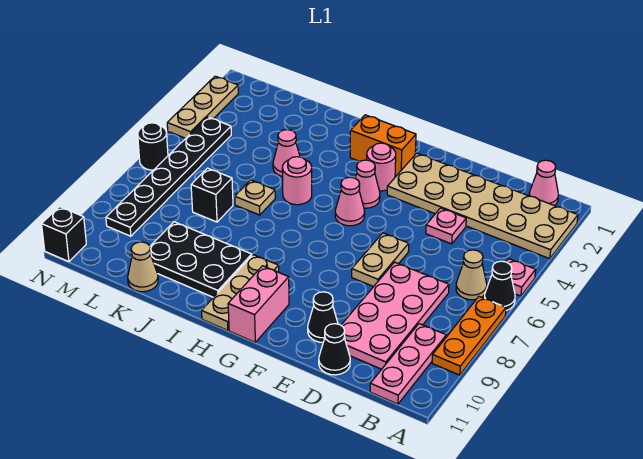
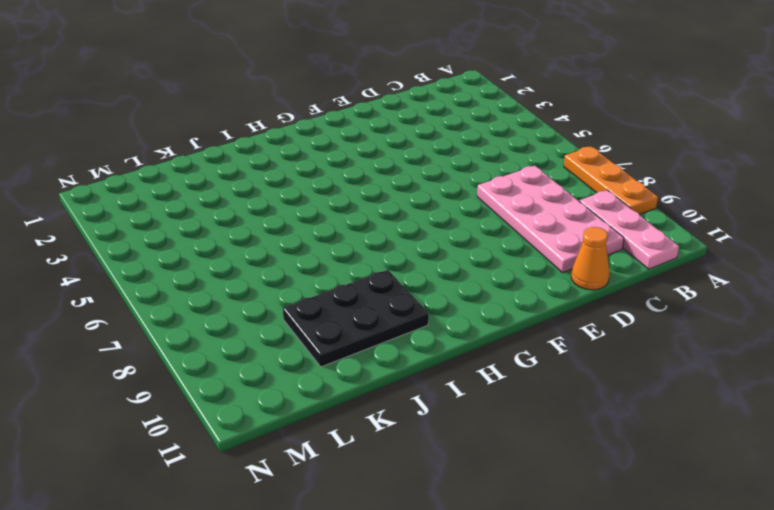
orange cone D11 level 1 -> black cone D11 level 1
none -> tan plate A2:F3 level 1
none -> pink plate A5 level 1
none -> black cone A6 level 1

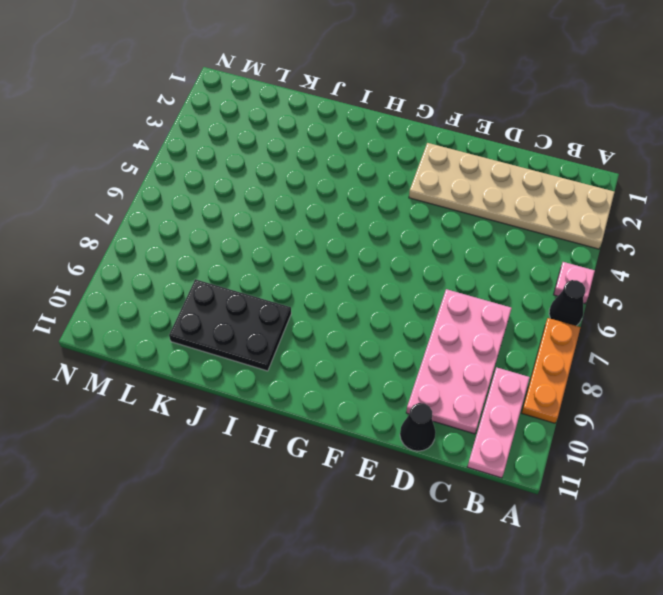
none -> pink cone B1 level 1
none -> tan cone B6 level 1
none -> pink plate D4 level 1

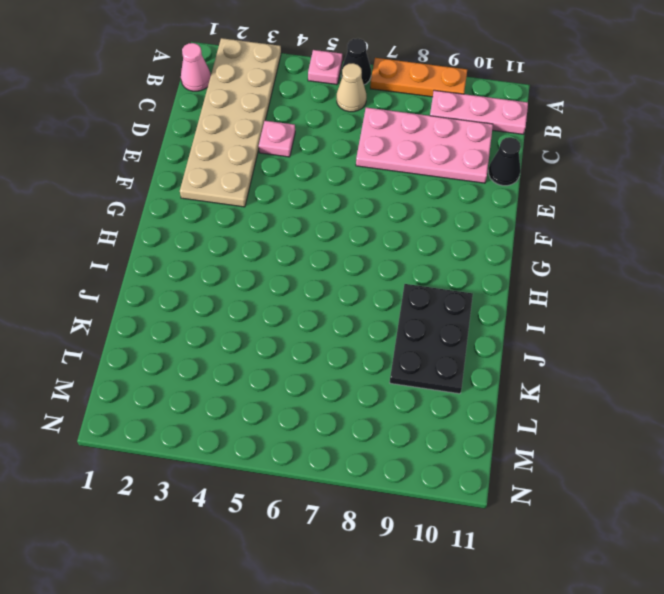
none -> tan plate E6:E7 level 1
none -> black cone E10 level 1
none -> orange brick G2:H2 level 1

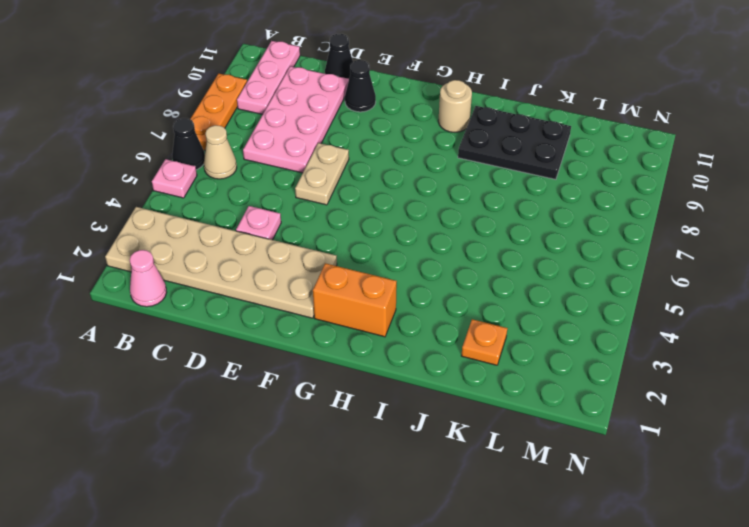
tan round brick H10 level 1 -> tan plate H9:H11 level 1
orange plate K2 level 1 -> none
none -> pink round brick G3 level 1
none -> pink cone G4 level 1
none -> pink cone G5 level 1

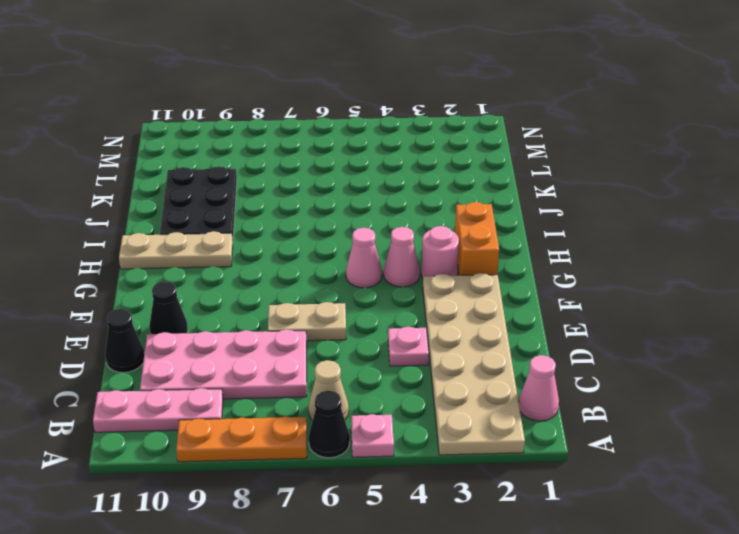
none -> pink brick G10:G11 level 1
none -> pink round brick I5 level 1
none -> pink cone J4 level 1

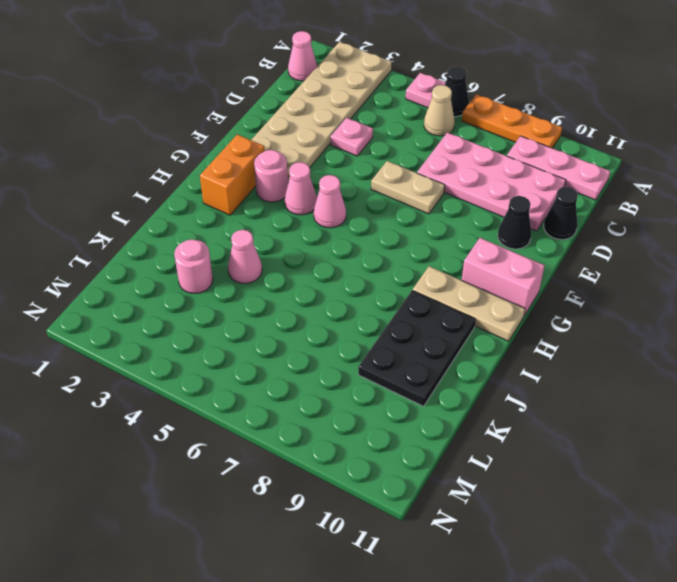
pink round brick K3 level 1 -> pink round brick I5 level 1
none -> tan plate J6 level 1
none -> black brick K7 level 1
none -> tan cone K11 level 1

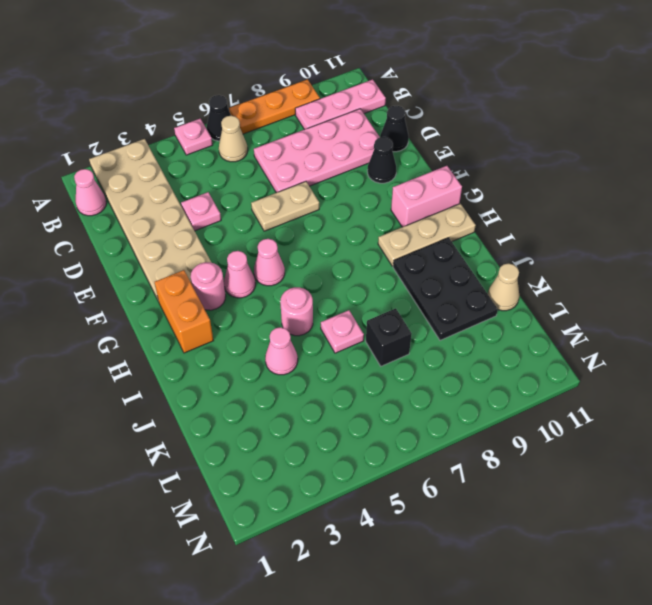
pink plate J6 level 1 -> tan plate J6 level 1
none -> black plate M4:M9 level 1
none -> tan plate N2:N4 level 1
none -> black round brick N6 level 1

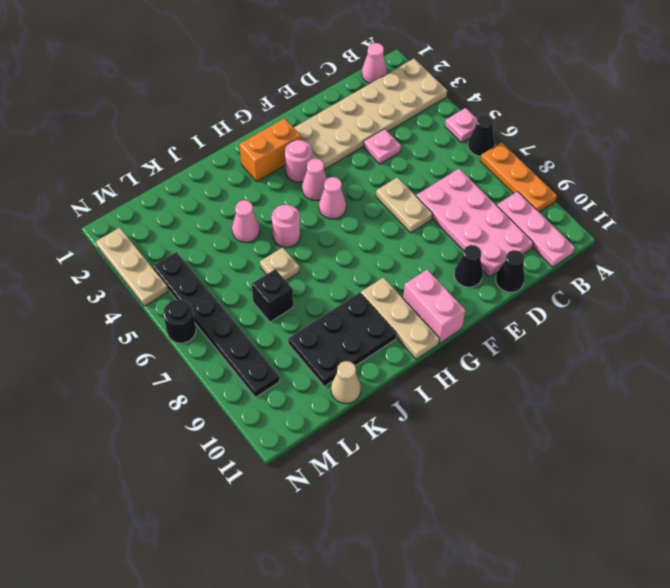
none -> tan cone B6 level 1
none -> black brick N11 level 1

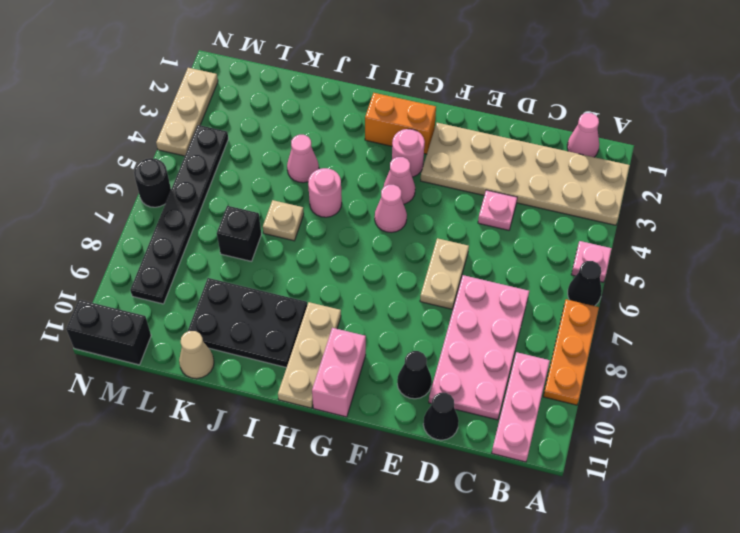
black brick M11:N11 level 1 -> black brick N11 level 1
none -> tan cone B6 level 1

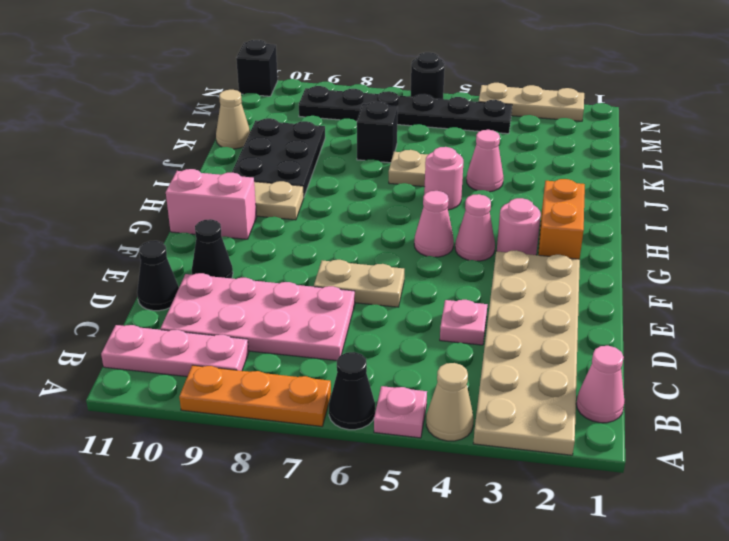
tan cone A4 level 1 -> tan cone B6 level 1

